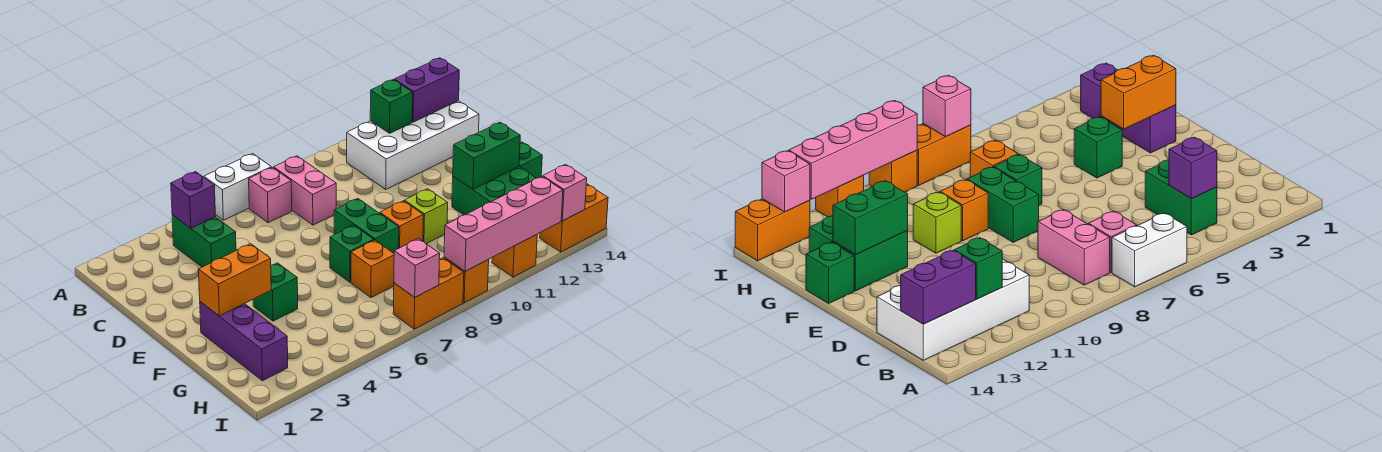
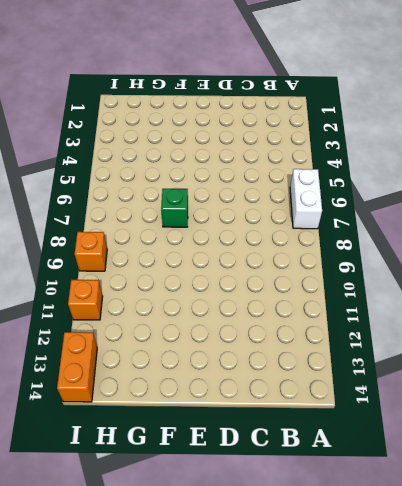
none -> green brick B4:C4 level 1
none -> pink brick B7 level 1
none -> pink brick B8:C8 level 1

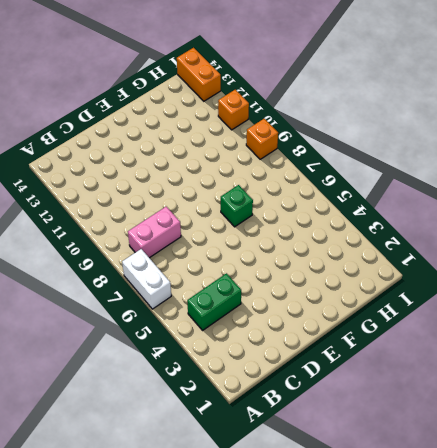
none -> pink brick B7 level 1
none -> white brick B11:C14 level 1
none -> green brick E8:F8 level 1

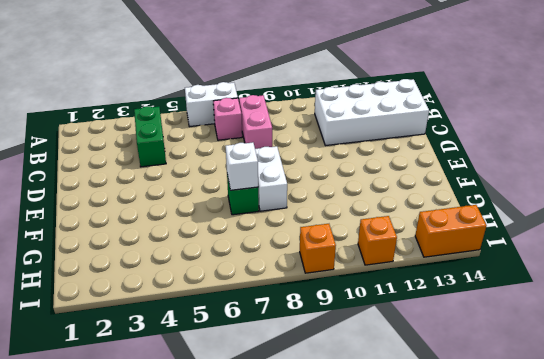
white brick E8:F8 level 1 -> green brick E8:F8 level 1
white brick F7 level 2 -> none
none -> purple brick F2:H2 level 1
none -> green brick F4 level 1
none -> orange brick F9 level 1

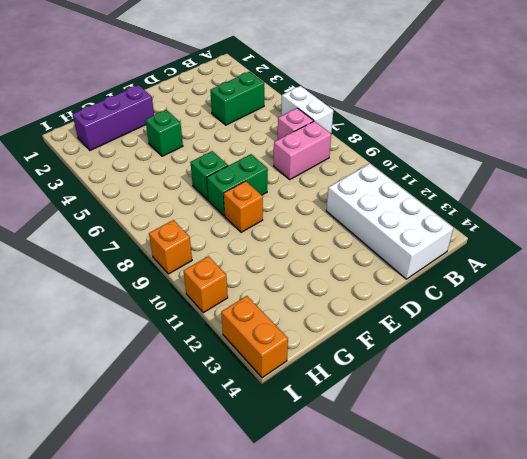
none -> lime brick F10 level 1
none -> green brick F12:G13 level 1
none -> green brick F14 level 1

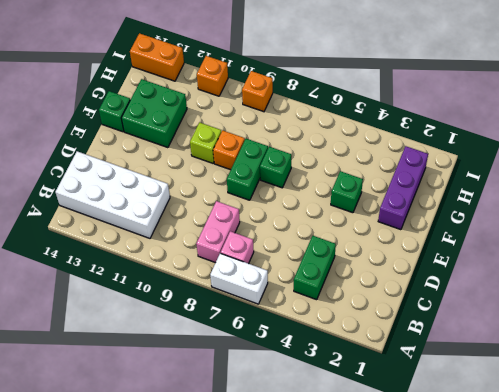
none -> orange brick G7 level 1
none -> orange brick I7:I8 level 1
none -> purple brick B4 level 2

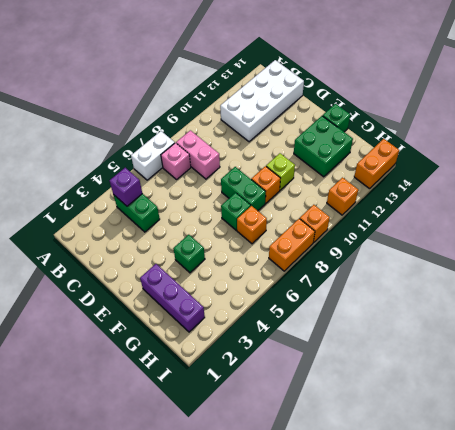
none -> green brick B12 level 2
none -> purple brick B13:B14 level 2
none -> orange brick F2:F3 level 2

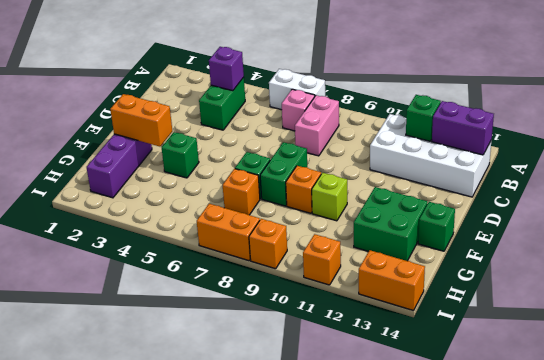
none -> green brick F12:F13 level 2
none -> pink brick I7 level 2
none -> pink brick I9:I12 level 2

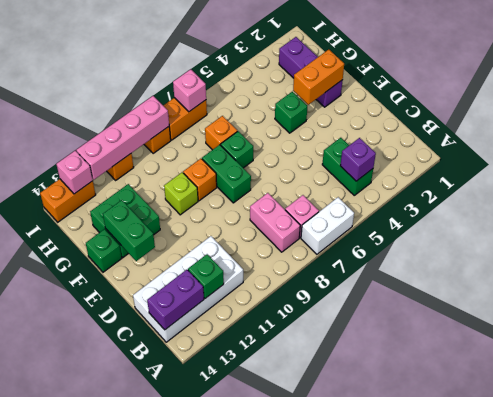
green brick E13:F13 level 2 -> green brick F12:F13 level 2

